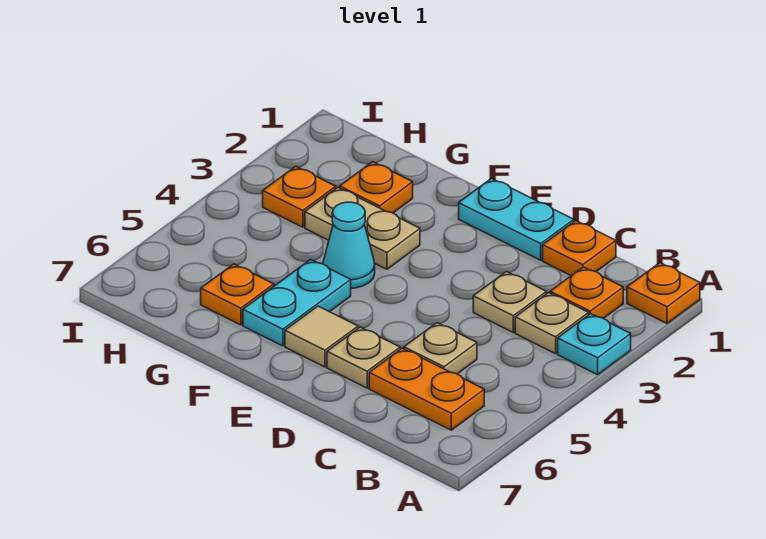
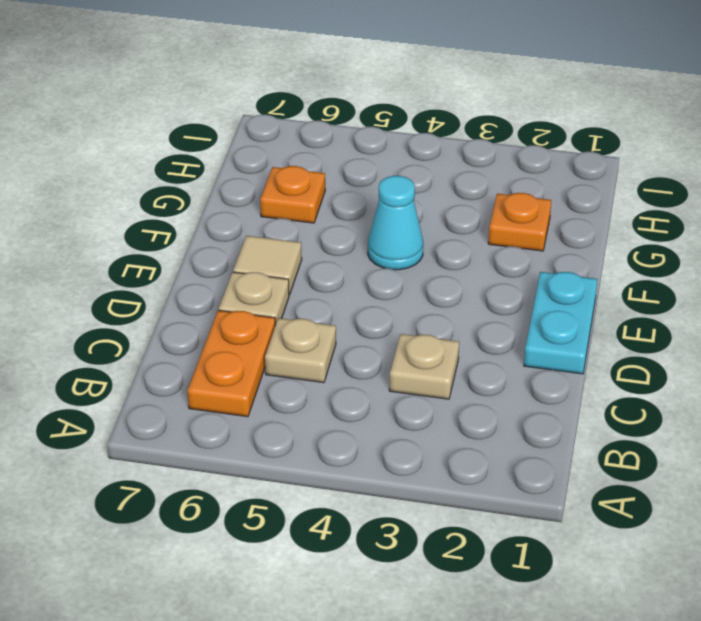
none -> orange plate A1 level 1
none -> cyan plate A3 level 1
none -> orange plate B2 level 1

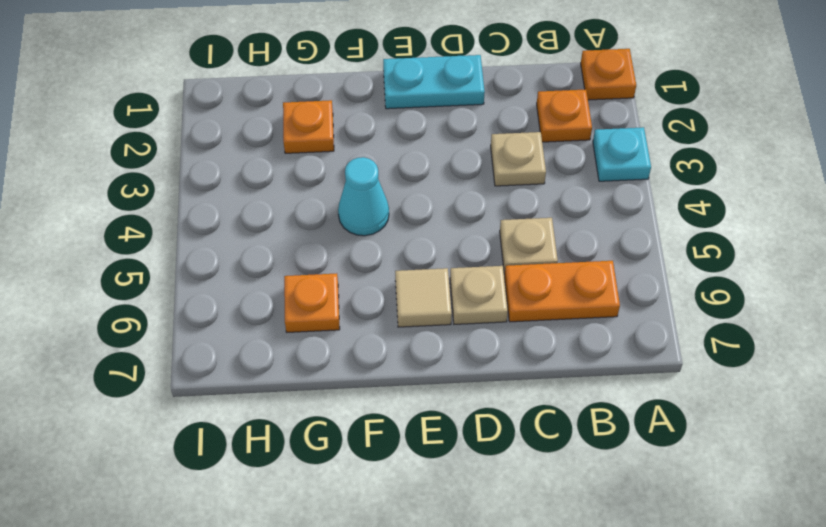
none -> tan plate B3 level 1
none -> orange plate C1 level 1
none -> tan plate F3:G3 level 1

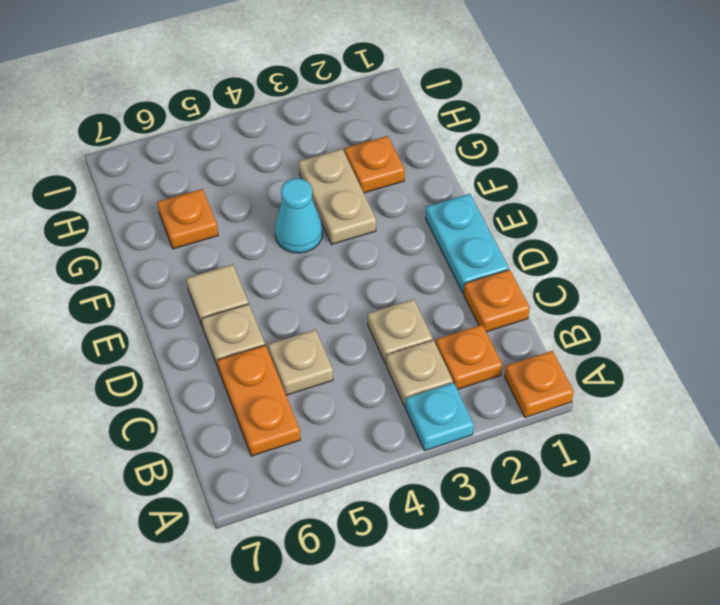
none -> cyan plate F5:F6 level 1
none -> orange plate H3 level 1

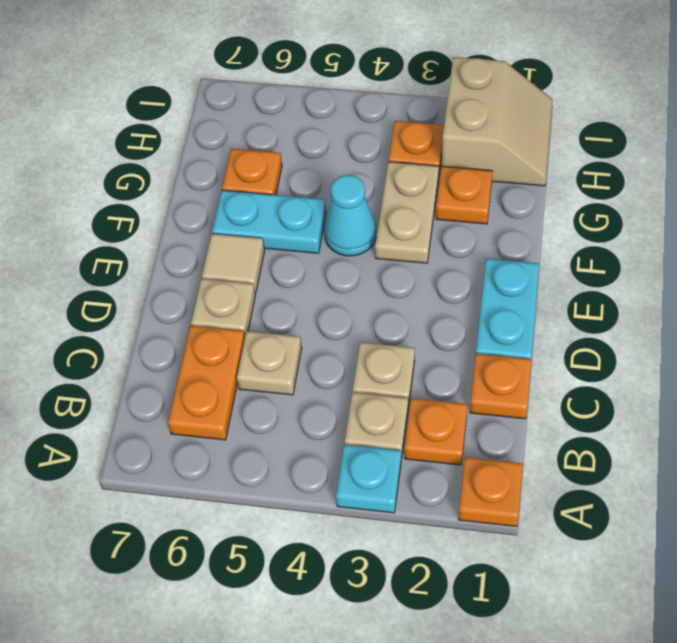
tan slope H1:I2 level 1 top 2 -> none

